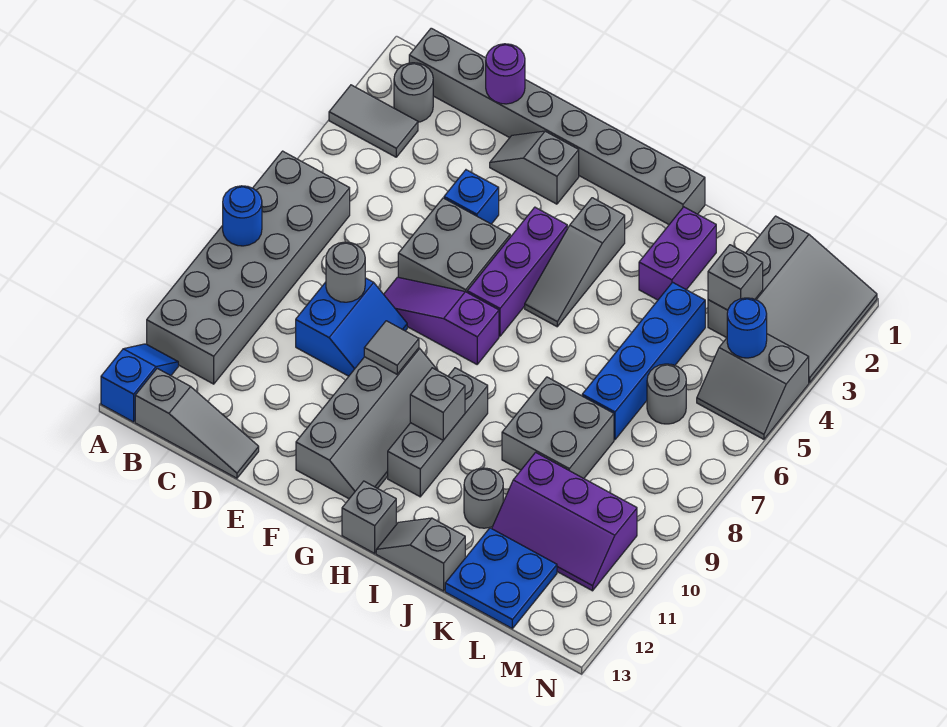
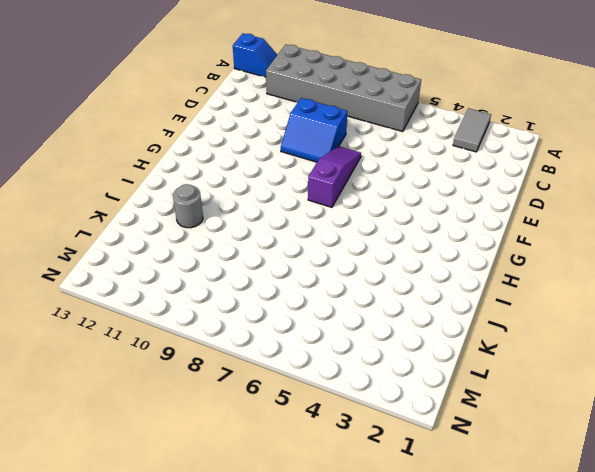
none -> grey brick B1:I1 level 1
none -> grey round brick B2 level 1
none -> grey slope B13:D13 level 1 top B
none -> grey slope E2:F2 level 1 top F

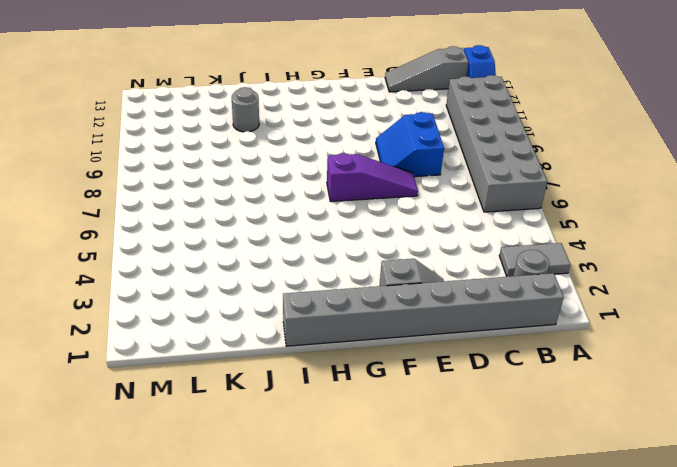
none -> blue brick E4 level 1
none -> grey brick E5:F6 level 1
none -> grey slope F9:G12 level 1 top F
none -> purple brick G4:G6 level 1

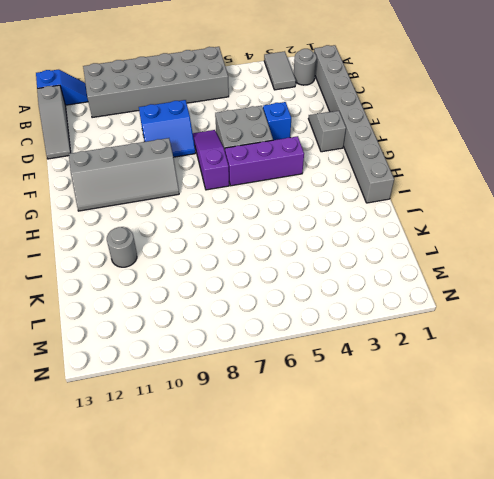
none -> grey slope H3:H5 level 1 top 3
none -> grey brick H9:H11 level 1
none -> grey brick H13 level 1
none -> grey slope I13:J13 level 1 top J

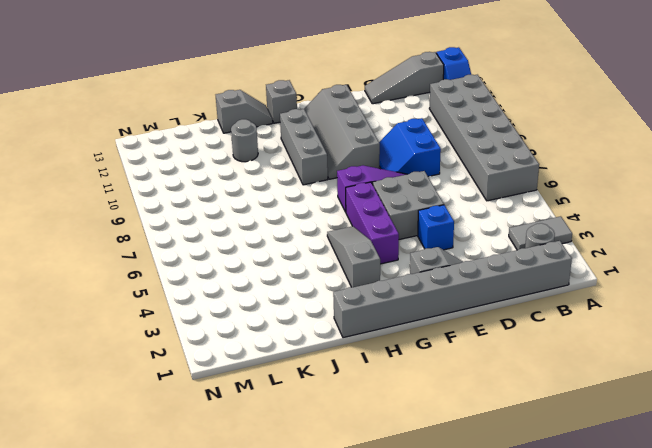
none -> purple brick J2:J3 level 1
none -> grey brick J8:K9 level 1
none -> blue brick K4:K7 level 1
none -> purple slope K10:M11 level 1 top 10

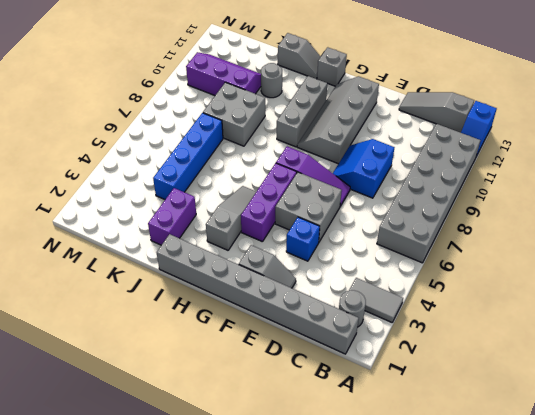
none -> blue plate K12:L13 level 1
none -> grey slope L1:N3 level 1 top L
none -> grey round brick L6 level 1
none -> grey slope M4:N5 level 1 top 4

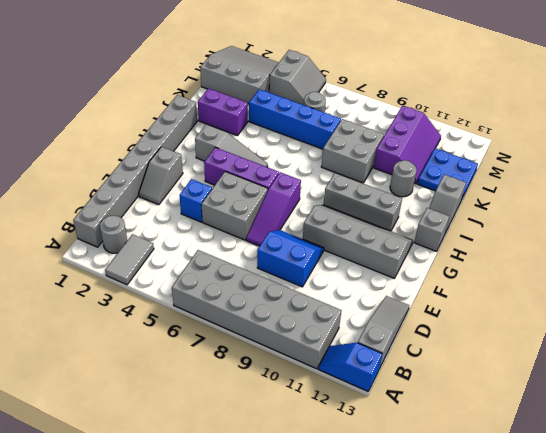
none -> blue round brick A8 level 2
none -> purple round brick D1 level 2
none -> grey round brick D8 level 2
none -> grey tile F9 level 2

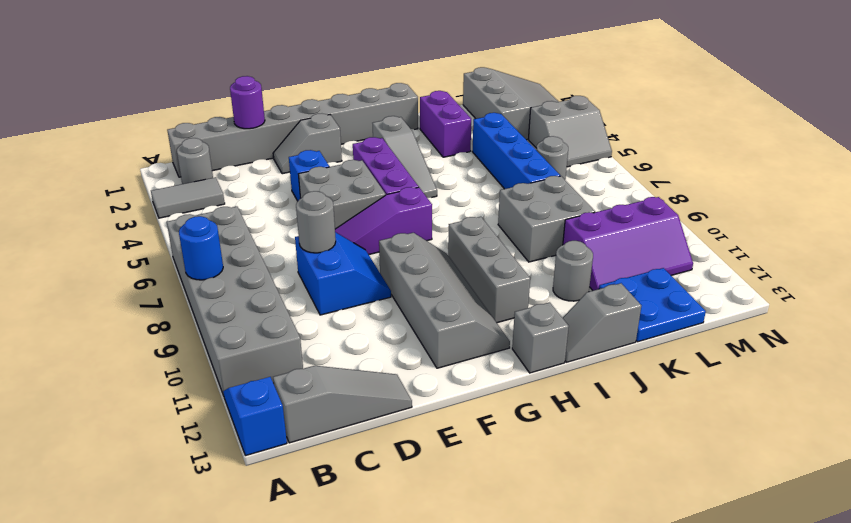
none -> grey tile F9 level 2
none -> grey brick H10 level 2
none -> grey brick L3 level 2
none -> blue round brick M4 level 2

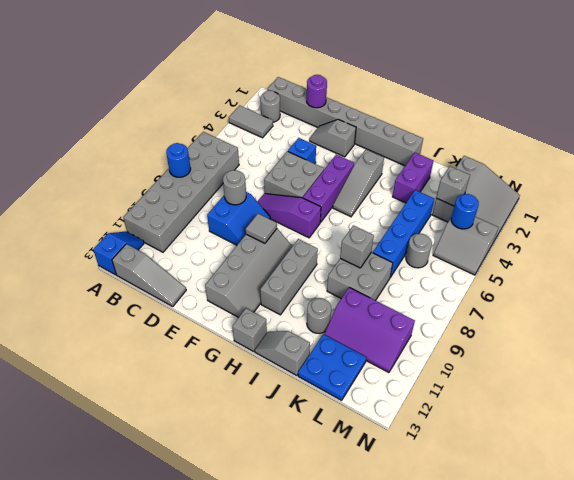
grey brick J8 level 2 -> grey brick H10 level 2

